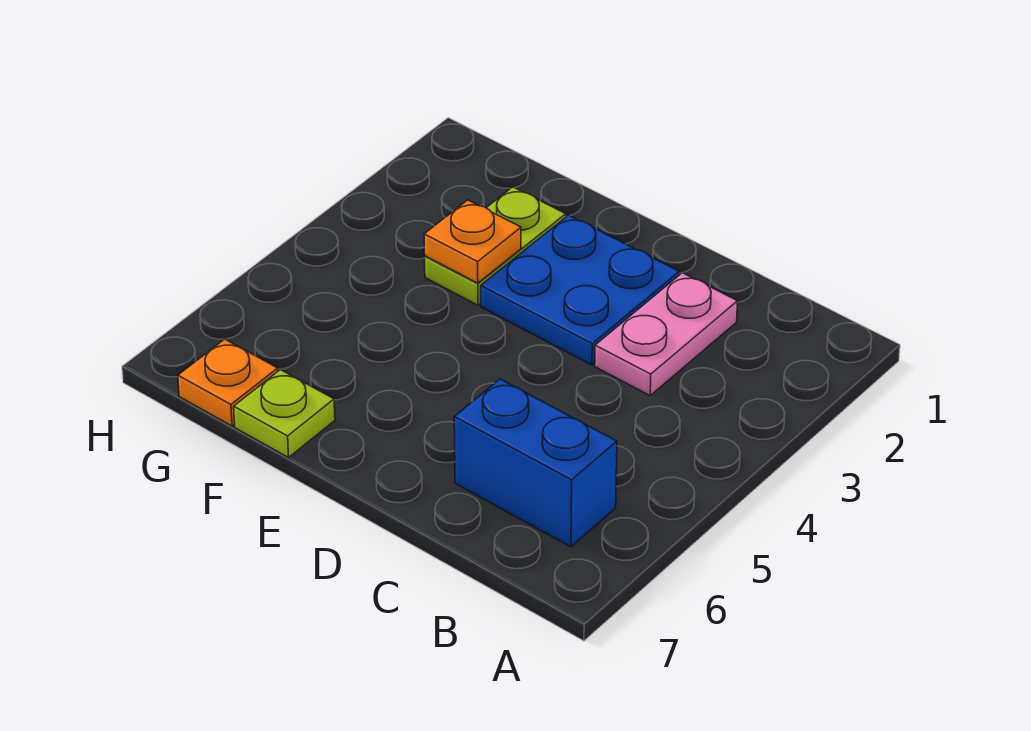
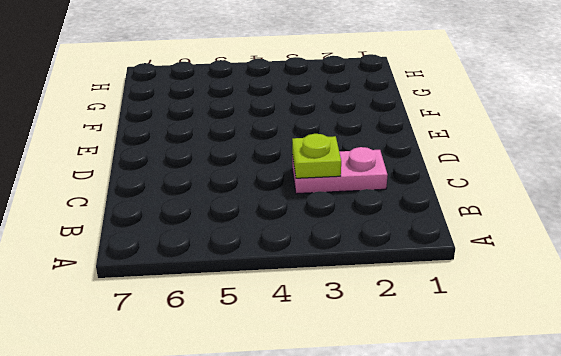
lime plate C3 level 2 -> lime plate F7 level 1
none -> blue brick B6:C6 level 1
none -> blue plate D2:E3 level 1

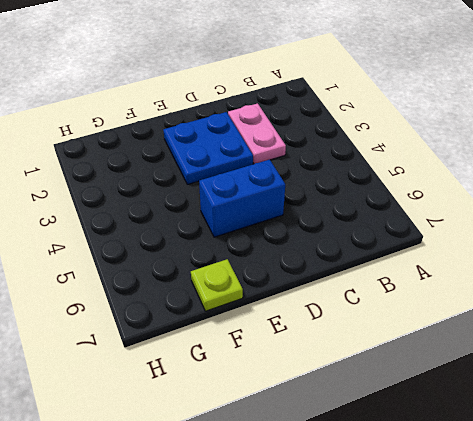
blue brick D5:E5 level 1 -> blue brick B6:C6 level 1
none -> lime plate F2:F3 level 1
none -> orange plate G7 level 1

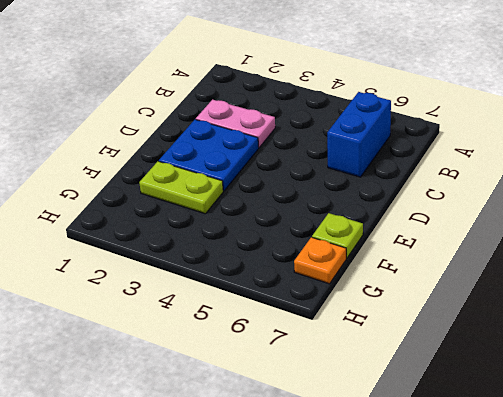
none -> orange plate F3 level 2

